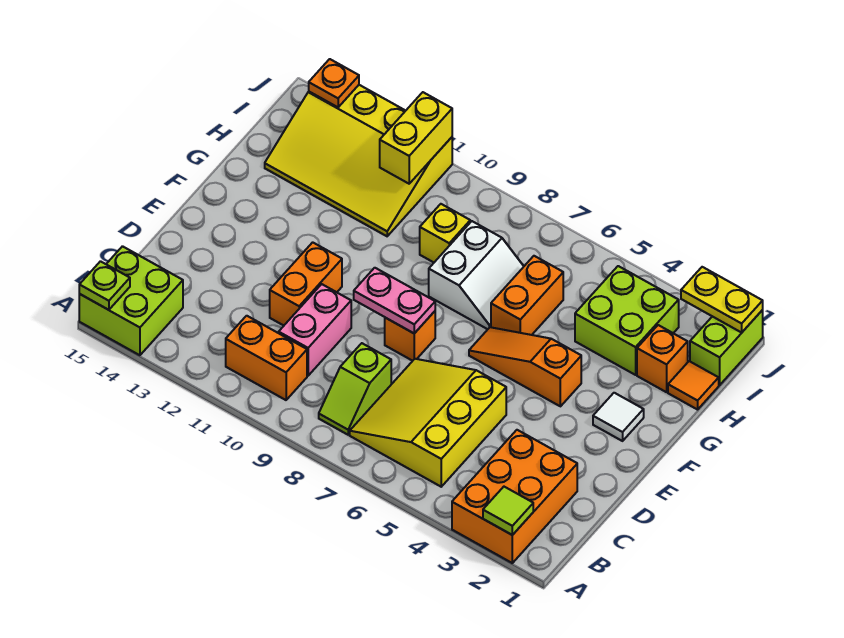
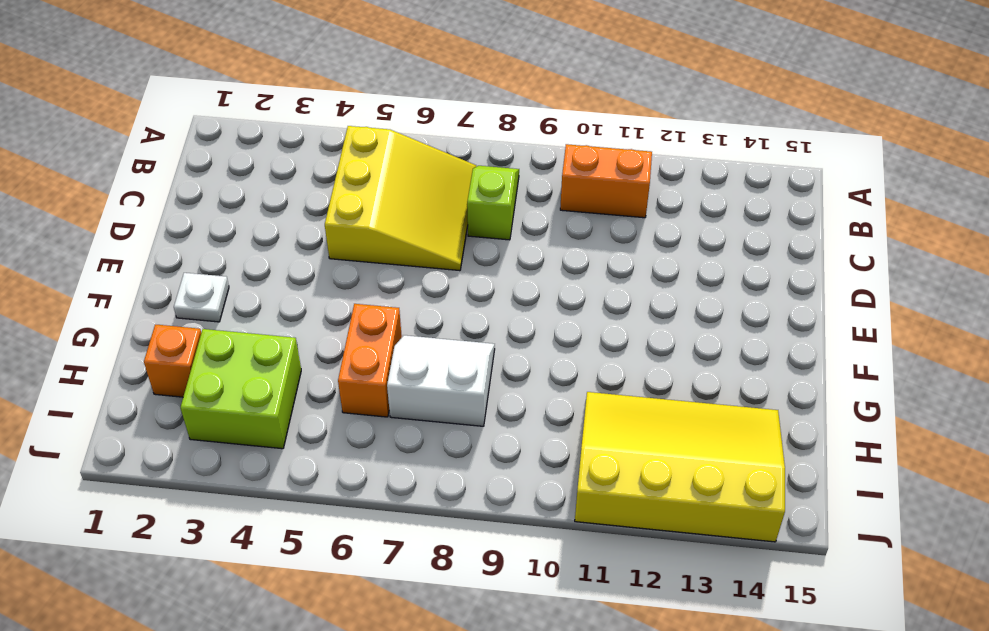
white plate F2 level 1 -> white tile F2 level 1
white slope G7:H8 level 1 top H -> white slope G7:H8 level 1 top 8
none -> orange brick A2:C3 level 1
none -> lime brick A14:B15 level 1
none -> pink brick C10:D10 level 1

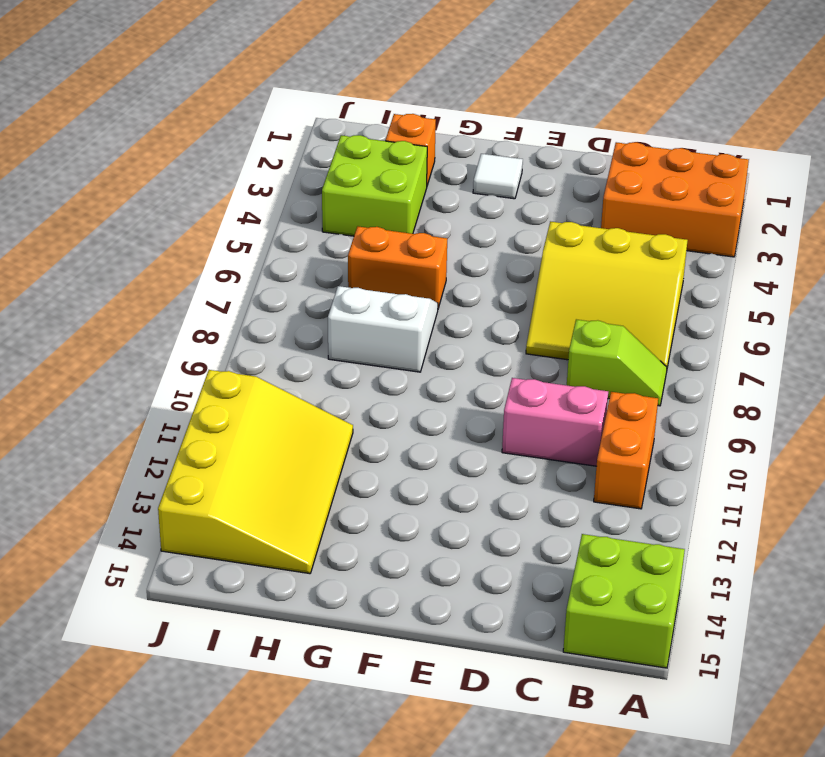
none -> orange brick D11:E11 level 1
none -> orange brick E8 level 1
none -> orange slope F4:F6 level 1 top 4

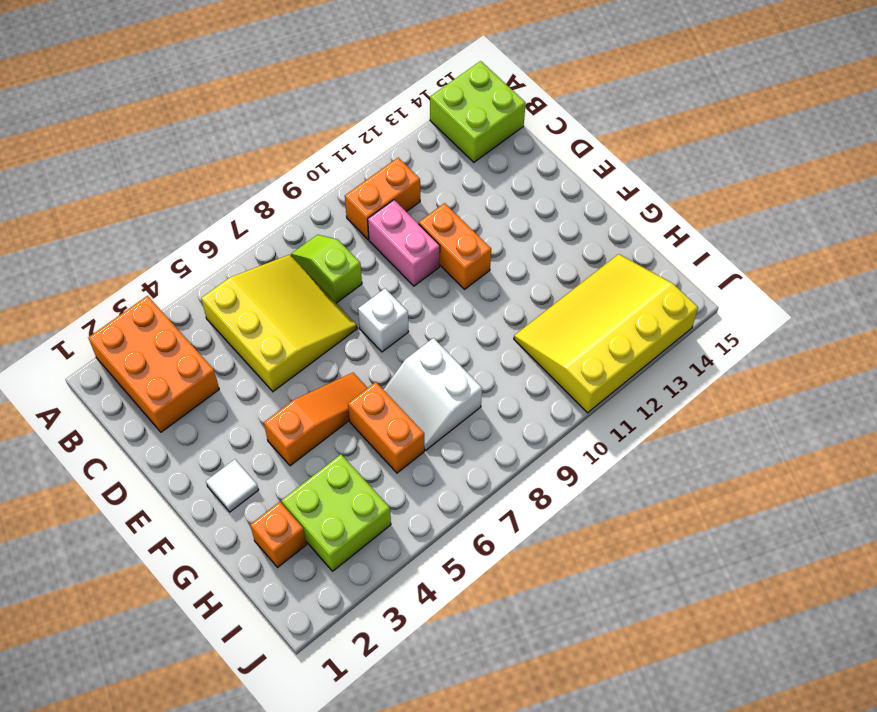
white brick E8 level 1 -> orange brick E8 level 1
none -> orange tile H1 level 1
none -> yellow brick H9 level 1
none -> lime brick I1:J1 level 1

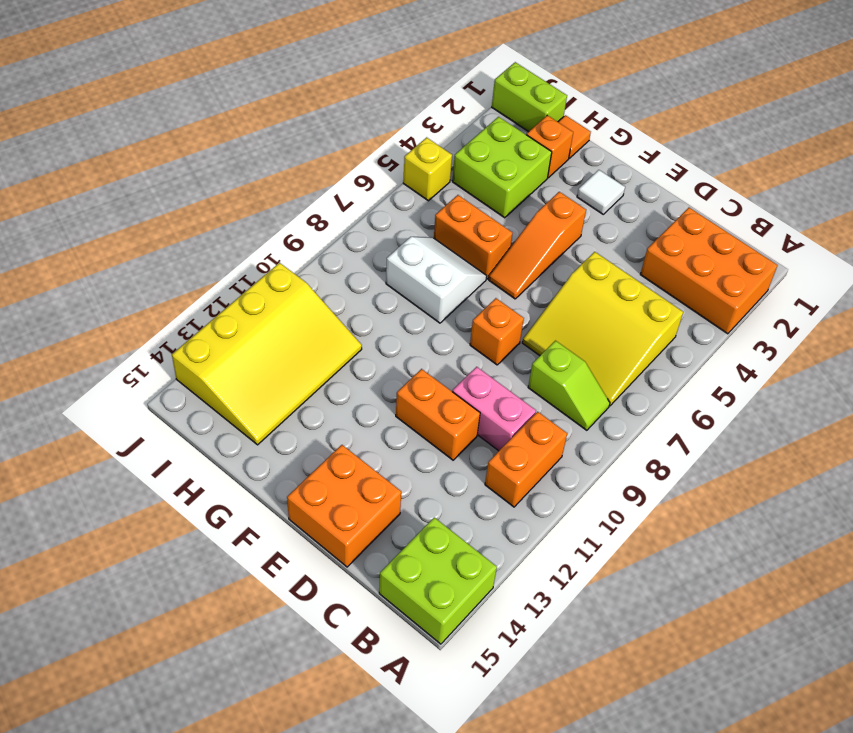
orange brick D14:E15 level 1 -> none
yellow brick J5 level 1 -> yellow brick H9 level 1
none -> lime tile A2 level 2
none -> lime plate A15 level 2
none -> pink plate E8:E9 level 2

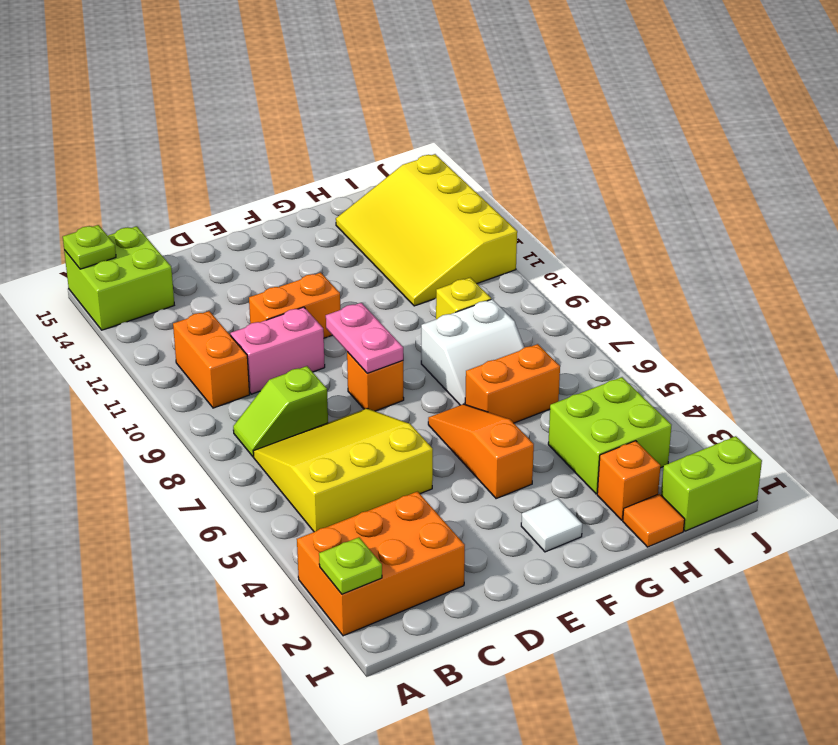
lime plate A2 level 2 -> lime tile A2 level 2
none -> yellow brick I11:J11 level 2
none -> yellow plate J1:J2 level 2
none -> orange plate J14 level 2

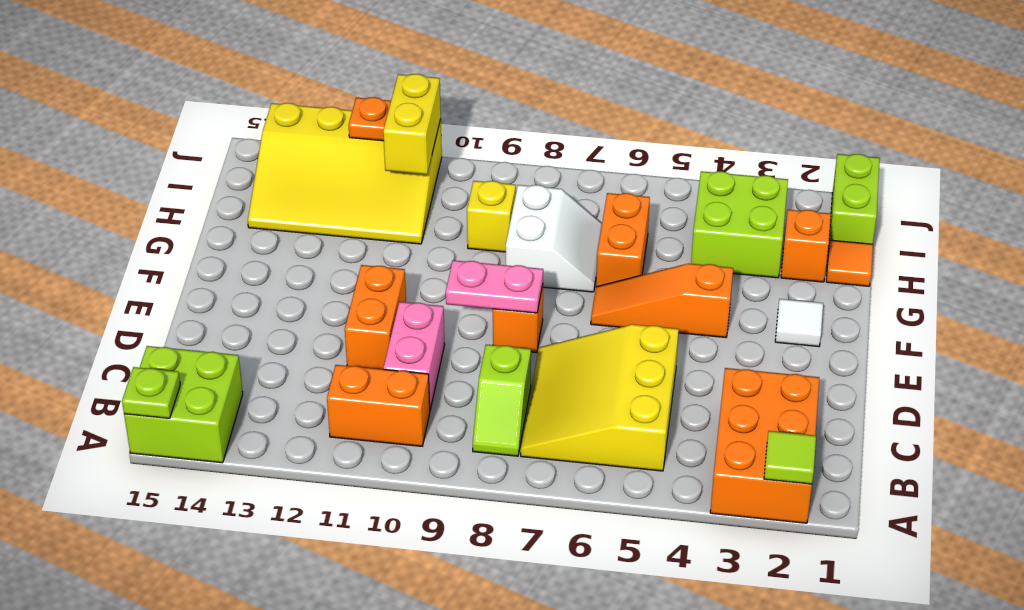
orange plate J12 level 2 -> orange plate J14 level 2
none -> yellow plate J1:J2 level 2

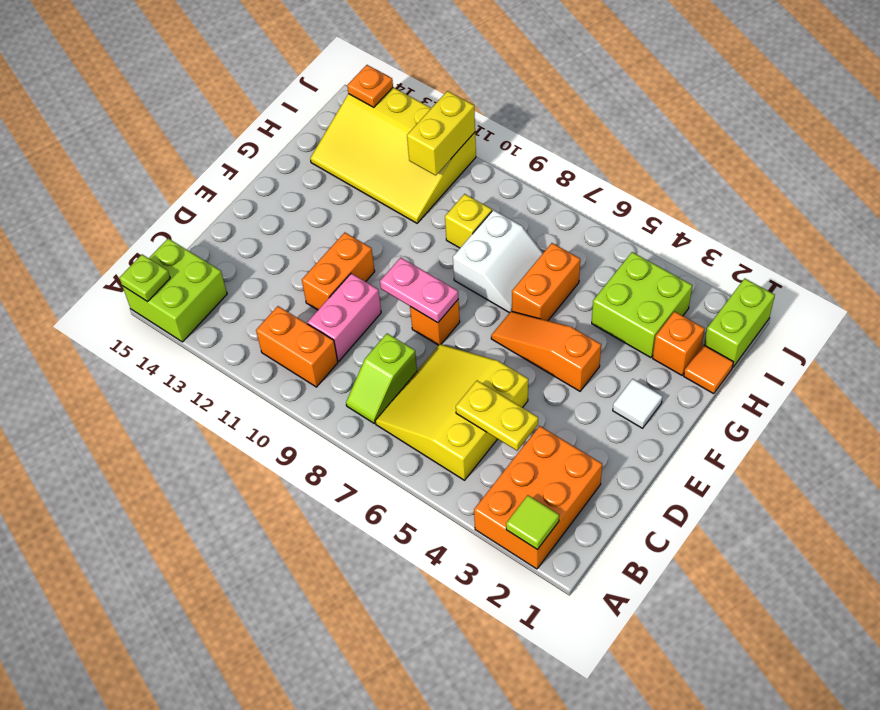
yellow plate C4:C5 level 2 -> yellow plate J1:J2 level 2

